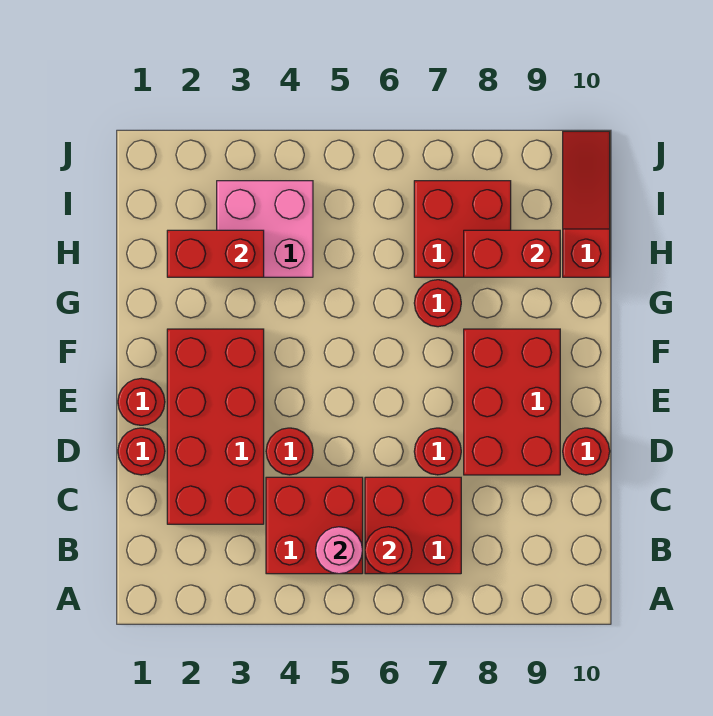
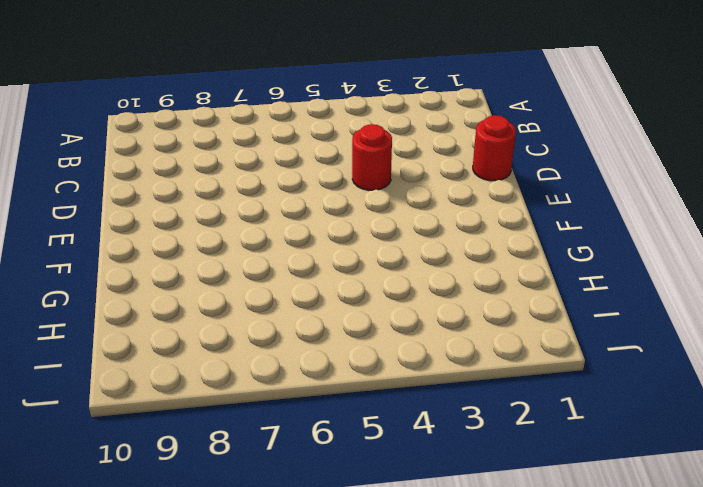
none -> red brick B4:C5 level 1
none -> red brick B6:C7 level 1
none -> red brick C2:F3 level 1

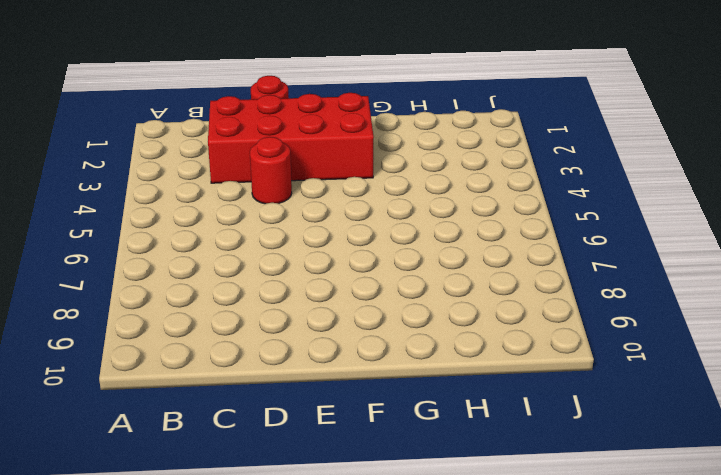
none -> red brick B4:C5 level 1
none -> red brick B6:C7 level 1
none -> red round brick D7 level 1

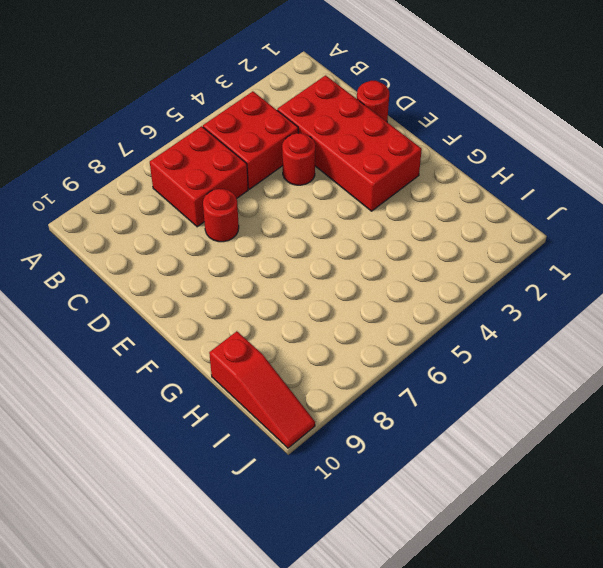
none -> red brick D8:F9 level 1
none -> red round brick D10 level 1
none -> red round brick E1 level 1

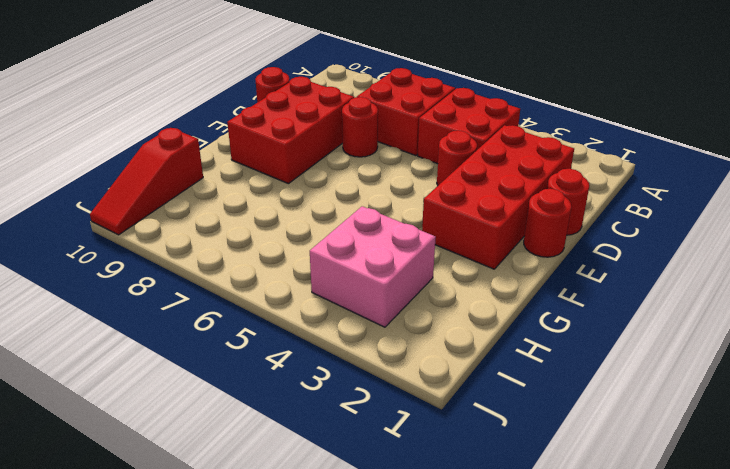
none -> red round brick G7 level 1
none -> red brick H7:I8 level 1
none -> pink round brick B5 level 2

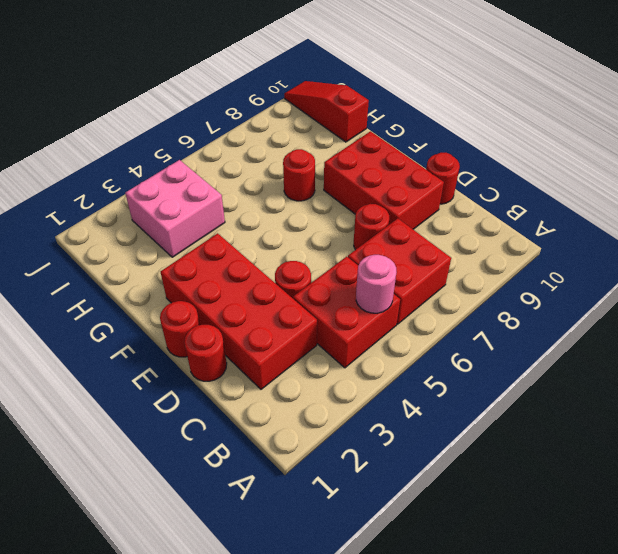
none -> red brick H7:I8 level 1
none -> red round brick B6 level 2
none -> red brick H2:H3 level 2

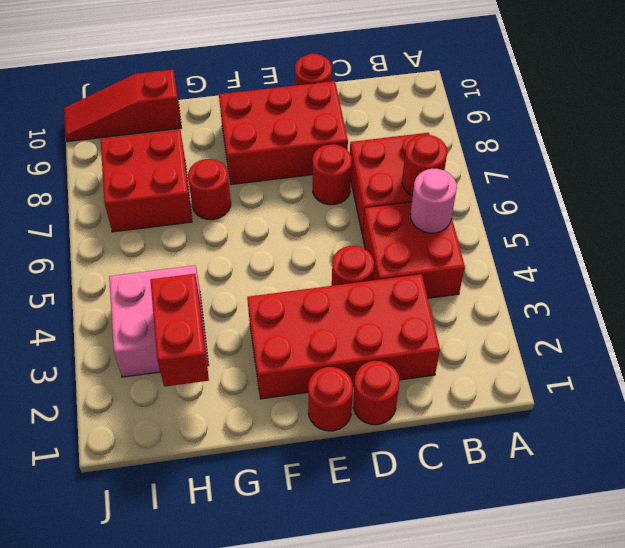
none -> red brick H8:H9 level 2

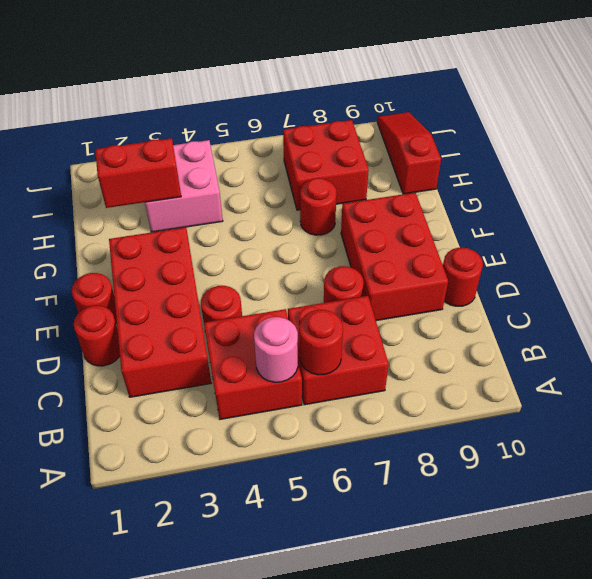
none -> red brick H8:H9 level 2

